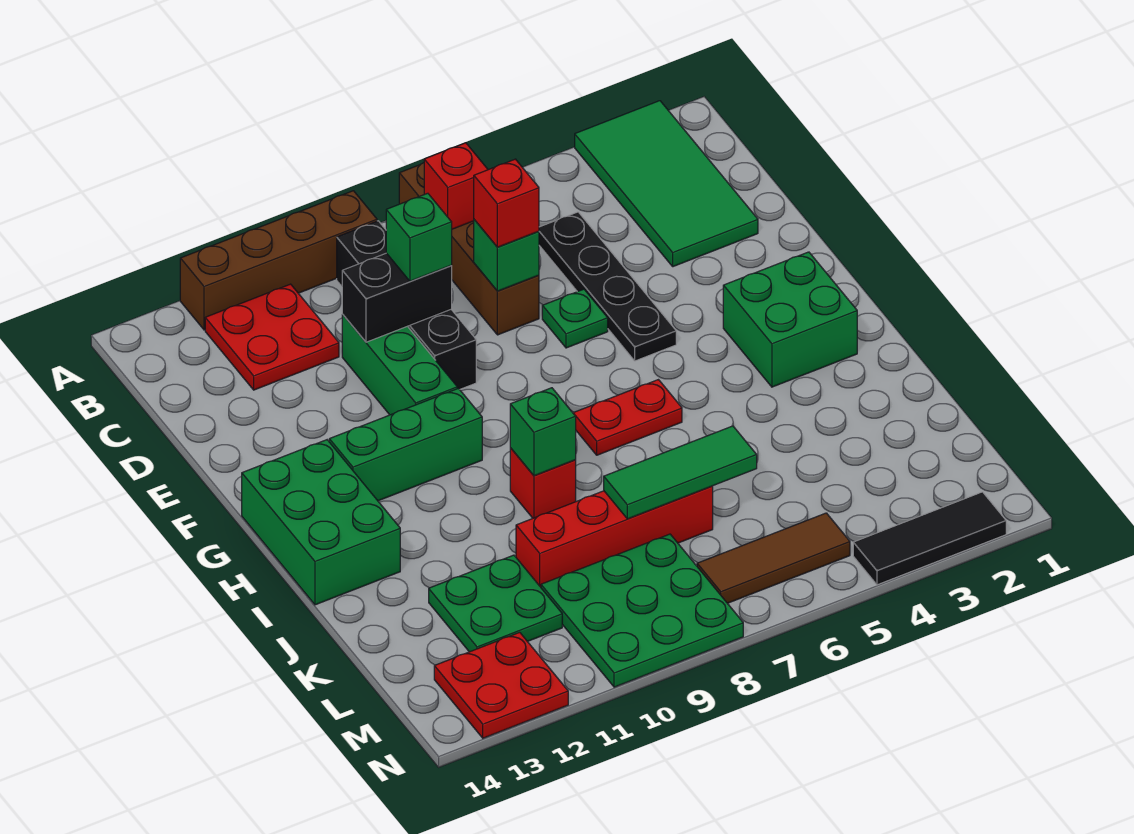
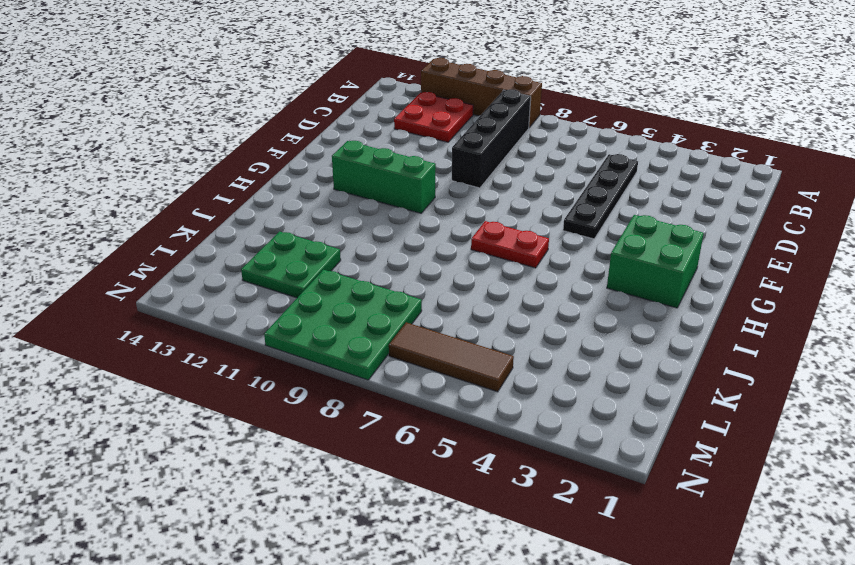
none -> green tile A2:D3 level 1
none -> brown brick A7:D7 level 1
none -> green brick D10:F10 level 1

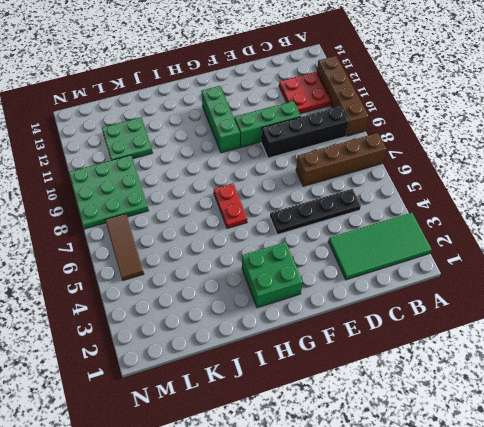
none -> green plate E6 level 1
none -> green brick G13:I14 level 1
none -> red brick I9 level 1

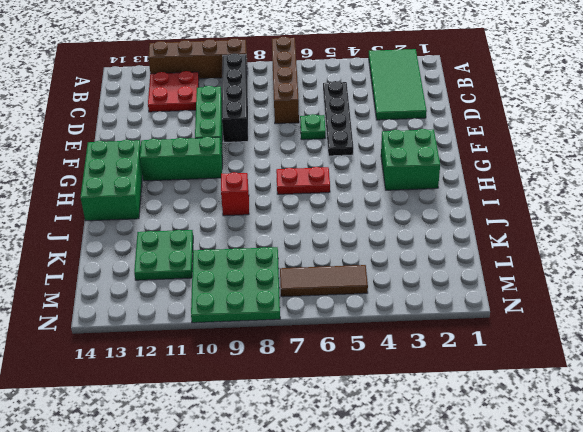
none -> red brick K7:K10 level 1
none -> red plate M12:N13 level 1
none -> black tile N2:N4 level 1

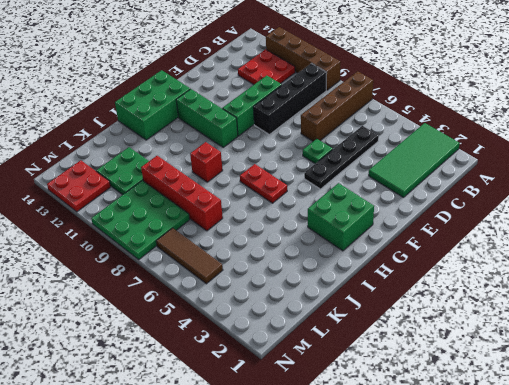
none -> black tile N2:N4 level 1
none -> red brick B7 level 2
none -> green brick D7 level 2

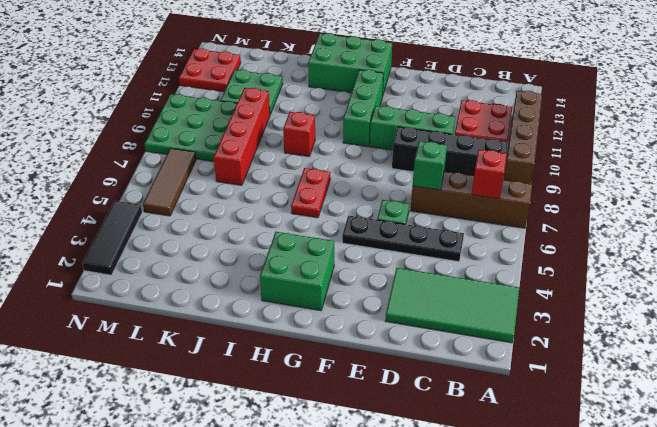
none -> black brick D9:D10 level 2
none -> green brick I9 level 2
none -> green tile K6:K8 level 2

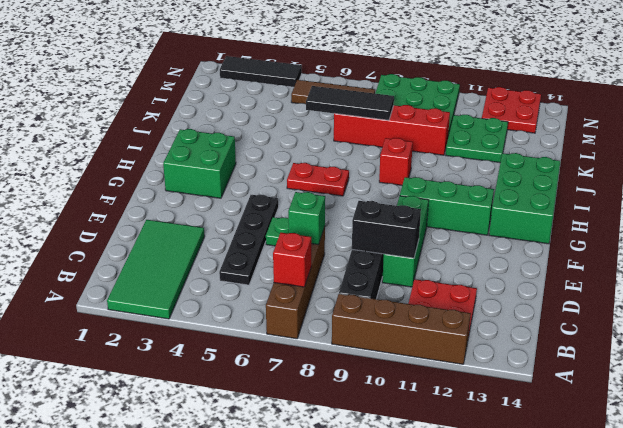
black tile K6:K8 level 2 -> green tile K6:K8 level 2
none -> green brick I9 level 2
none -> red brick D7 level 3
none -> green brick D9 level 3

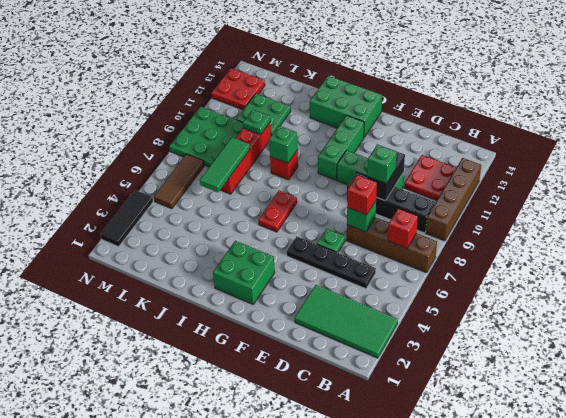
green plate K10 level 2 -> none

